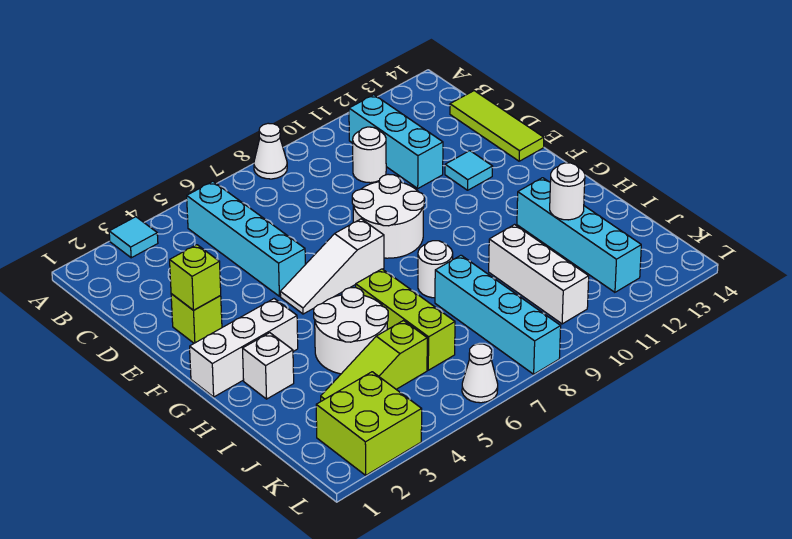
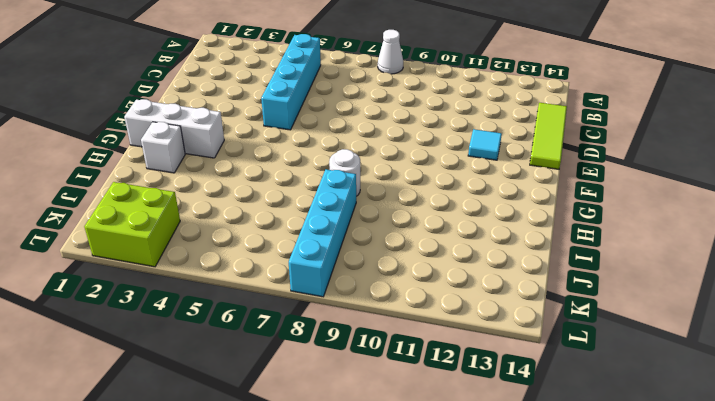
none -> cyan tile A3 level 1
none -> cyan brick B11:D11 level 1
none -> white round brick C10 level 1

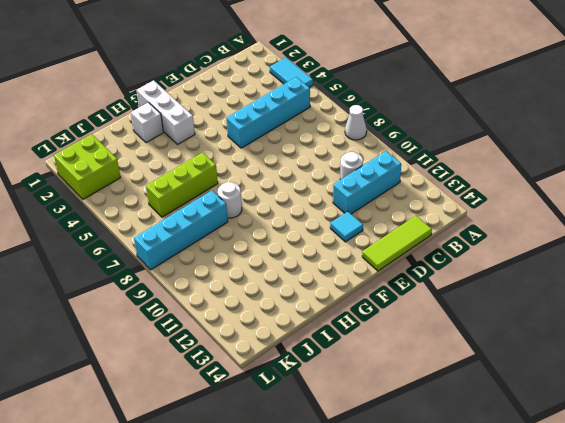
cyan tile A3:A4 level 1 -> cyan tile A3 level 1
none -> lime brick E2 level 1
none -> white round brick E8:F9 level 1
none -> white slope F5:F7 level 1 top 7

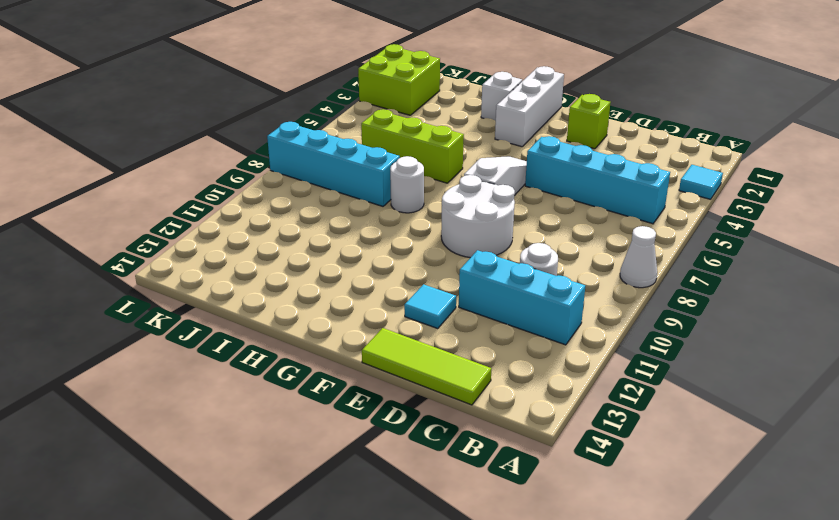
none -> white round brick H4:I5 level 1
none -> cyan brick H12:K12 level 1
none -> white brick I10:K10 level 1

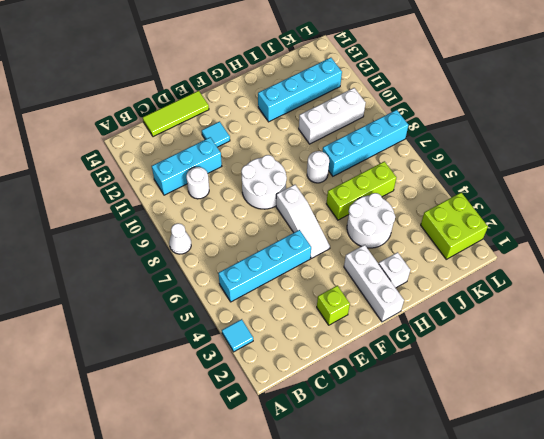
none -> lime slope J3:J5 level 1 top 5
none -> white cone L6 level 1
none -> lime brick E2 level 2

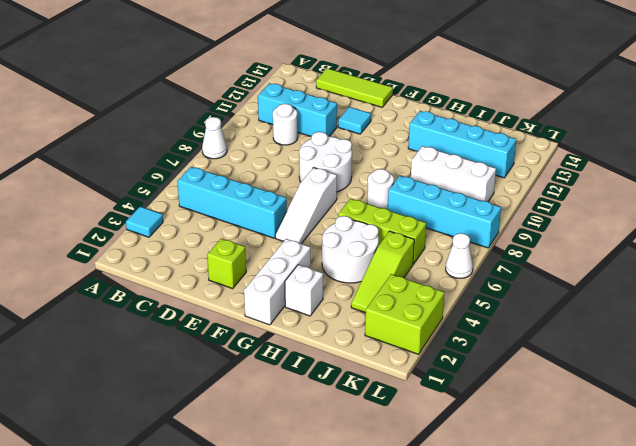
none -> lime brick E2 level 2
none -> white round brick I12 level 2

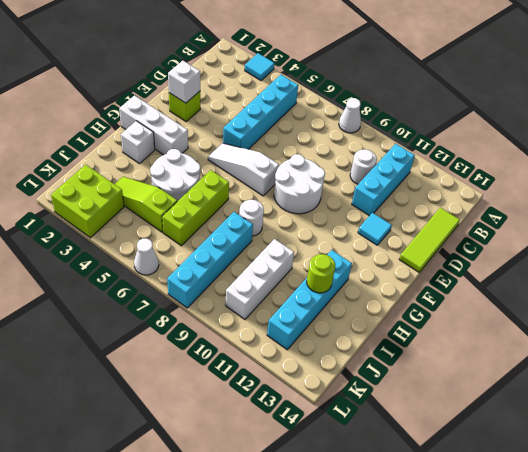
white brick E2 level 2 -> lime brick E2 level 2
lime round brick I12 level 2 -> white round brick I12 level 2

